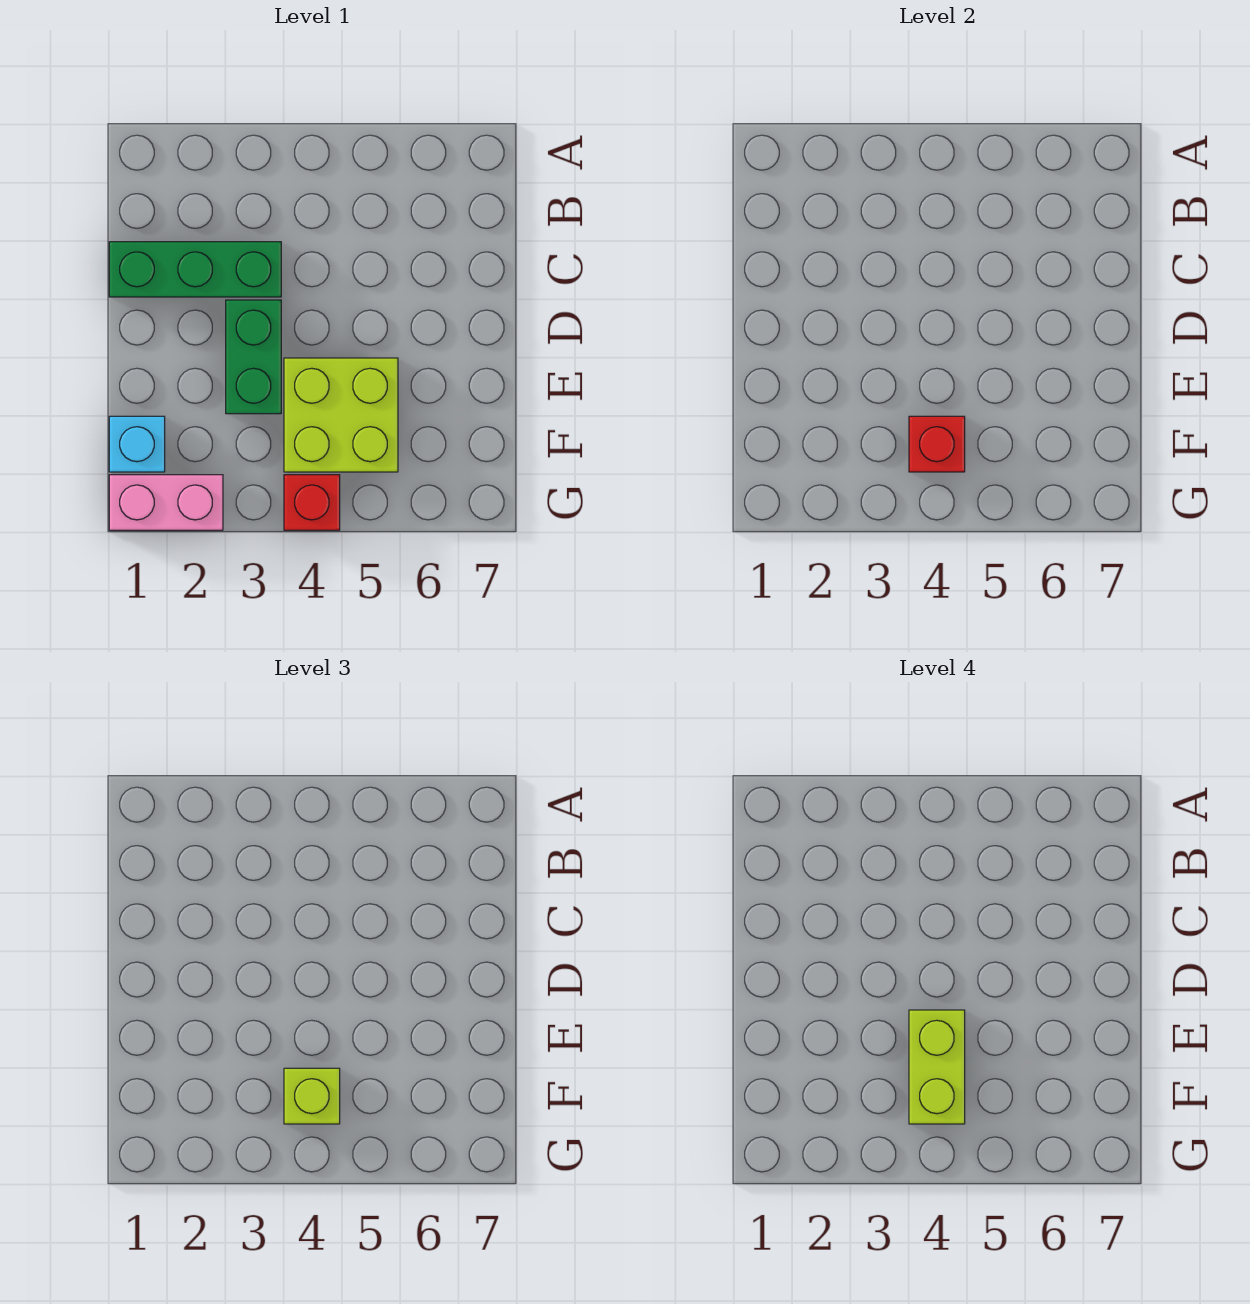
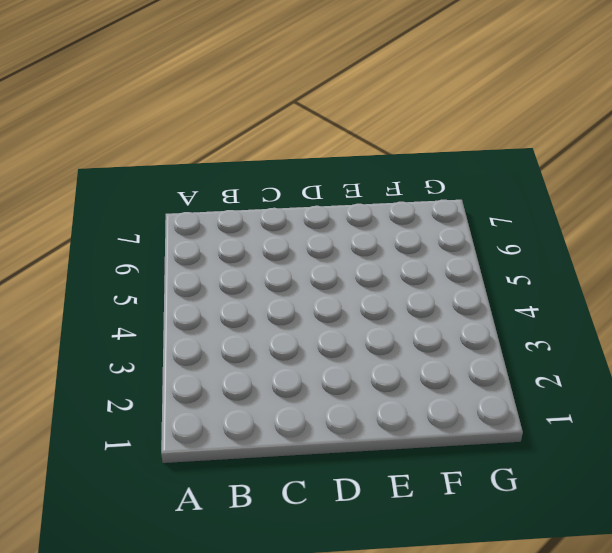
none -> green brick C1:C3 level 1
none -> green brick D3:E3 level 1

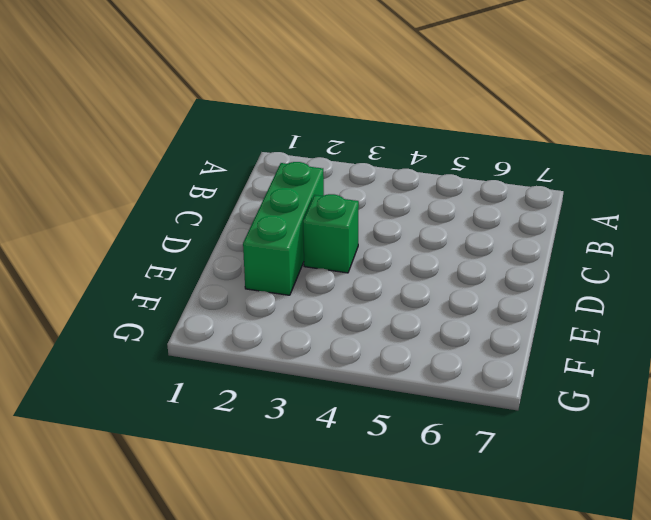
green brick C2:E2 level 1 -> green brick C1:C3 level 1
green brick D3 level 1 -> green brick D3:E3 level 1
none -> lime brick E4:F5 level 1
none -> cyan brick F1 level 1

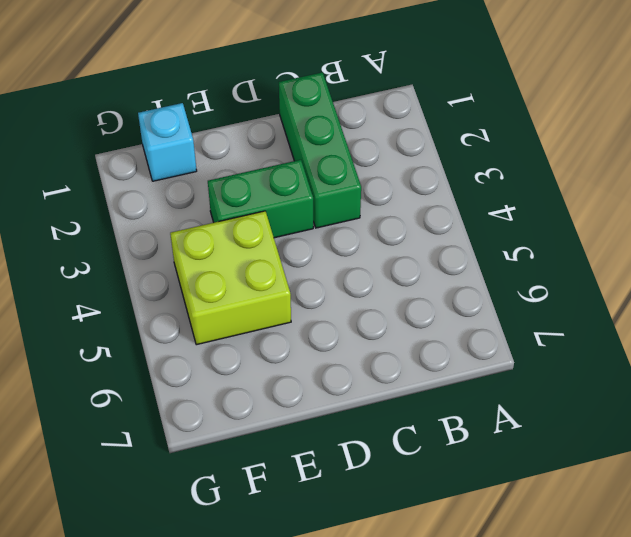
none -> pink brick G1:G2 level 1
none -> red brick G4 level 1

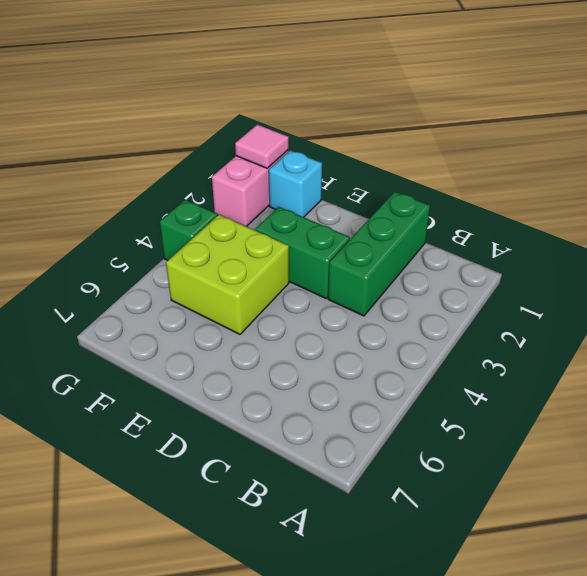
pink tile G1 level 2 -> none
green brick G4 level 1 -> red brick G4 level 1
none -> red brick F4 level 2
none -> lime brick F4 level 3

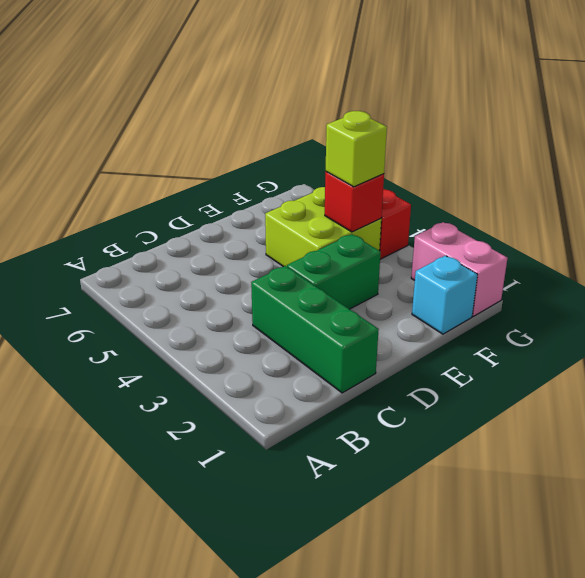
none -> lime brick E4:F4 level 4

